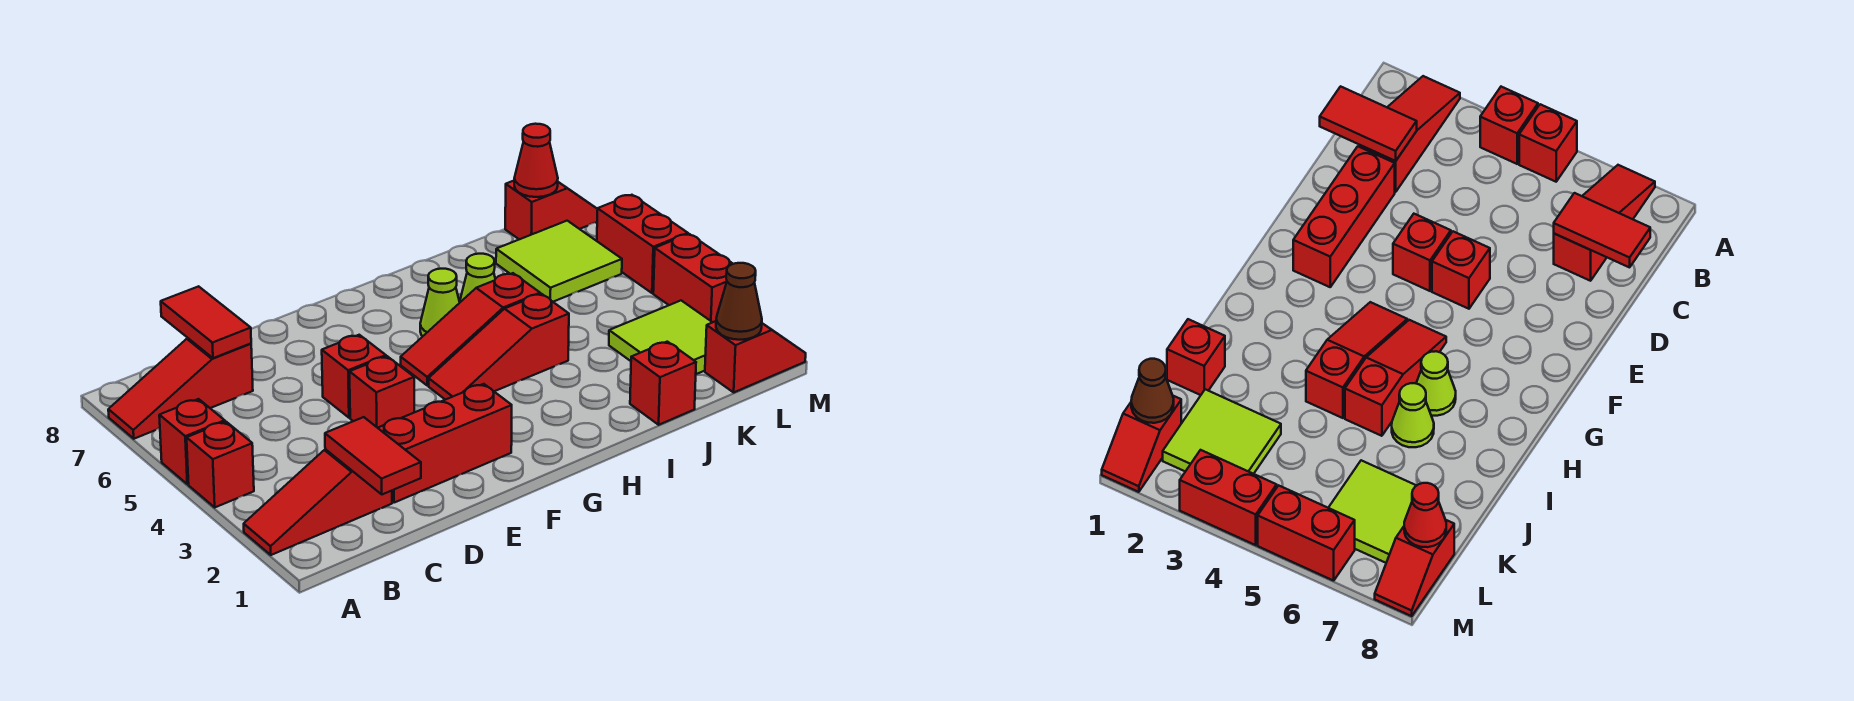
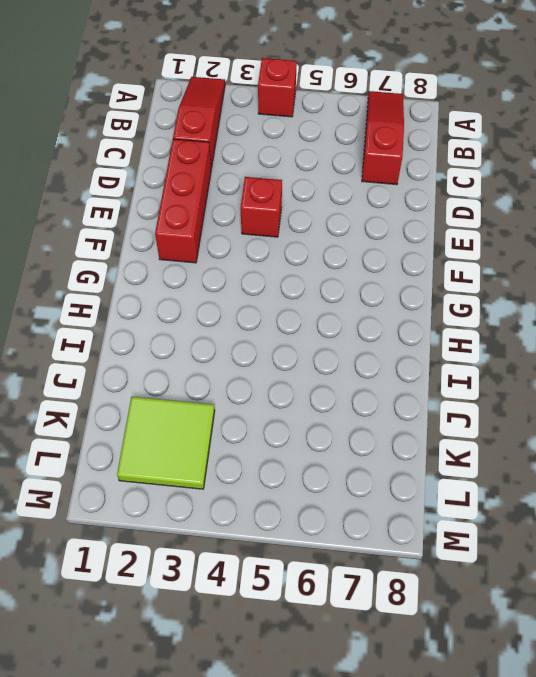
none -> red brick A5 level 1
none -> red brick E5 level 1
none -> red slope G4:I4 level 1 top I

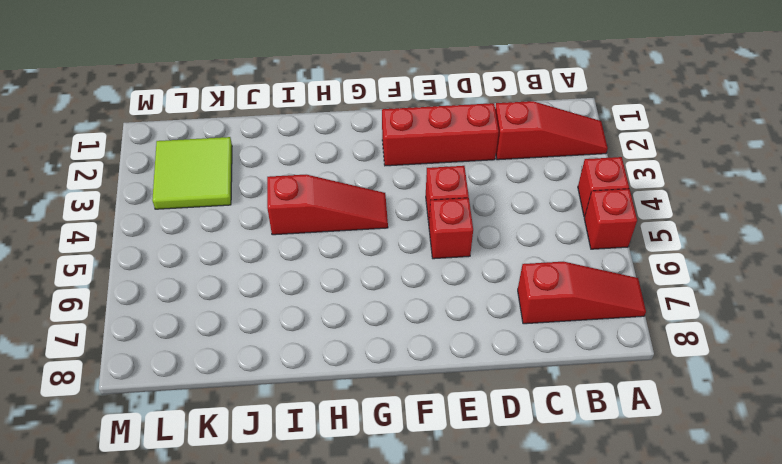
none -> red slope G5:I5 level 1 top I
none -> lime cone H6 level 1
none -> lime cone I6 level 1

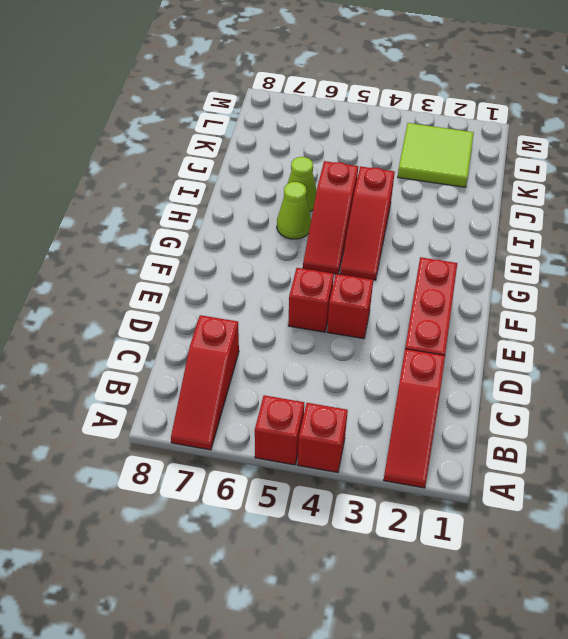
none -> red brick J1 level 1
none -> lime tile K6:L7 level 1
none -> red slope L1:M1 level 1 top L

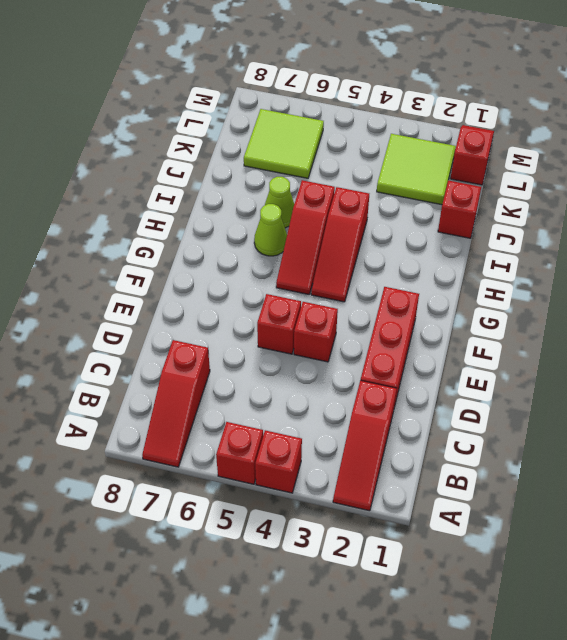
none -> red slope L8:M8 level 1 top L
none -> red brick M3:M4 level 1
none -> red brick M5:M6 level 1

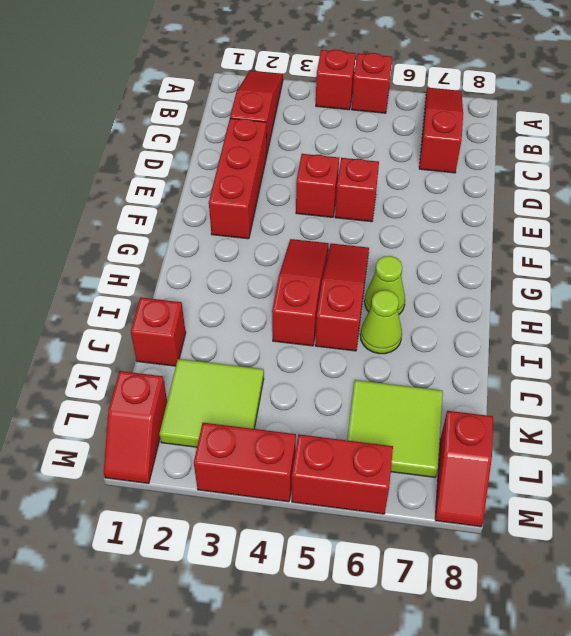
none -> red tile C1:C2 level 2
none -> red tile C7:C8 level 2
none -> brown cone L1 level 2

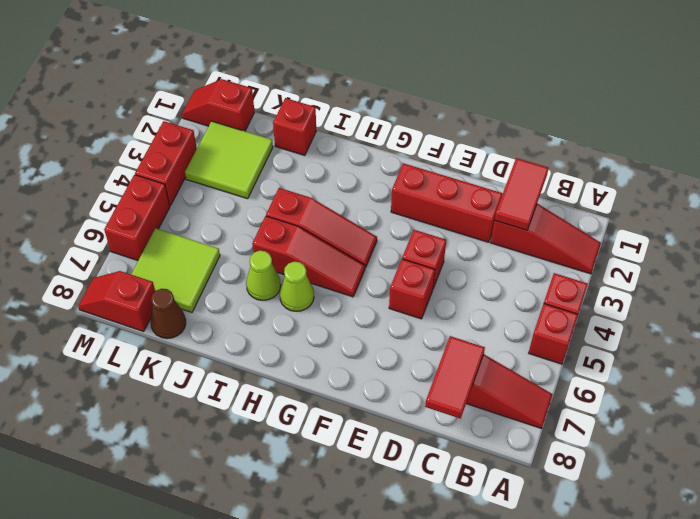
brown cone K8 level 1 -> brown cone L1 level 2
none -> red cone L8 level 2

